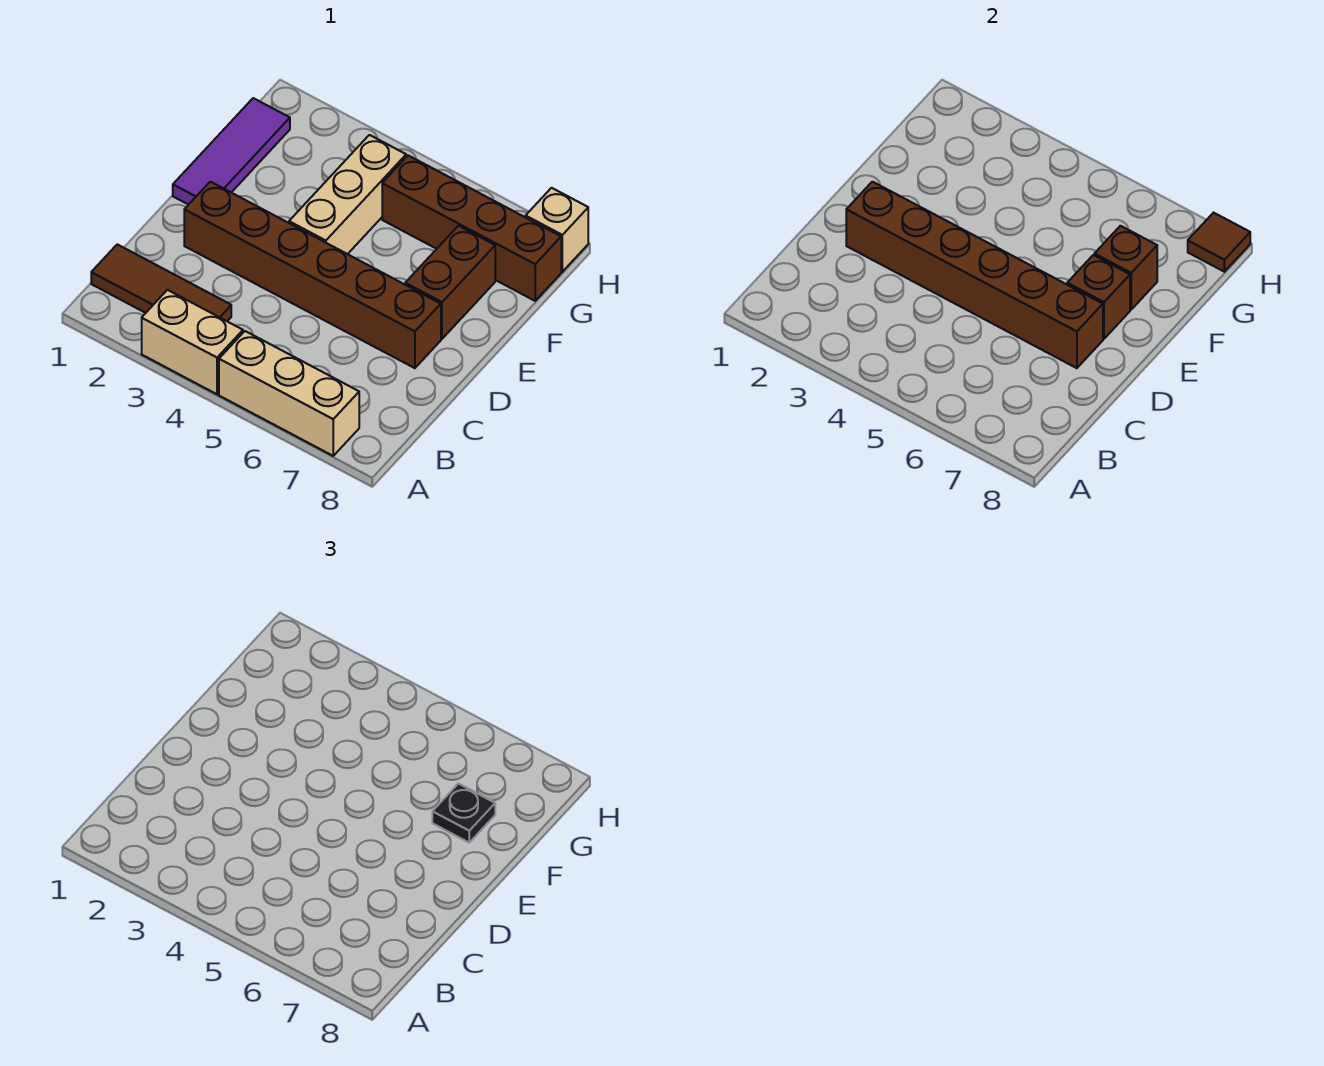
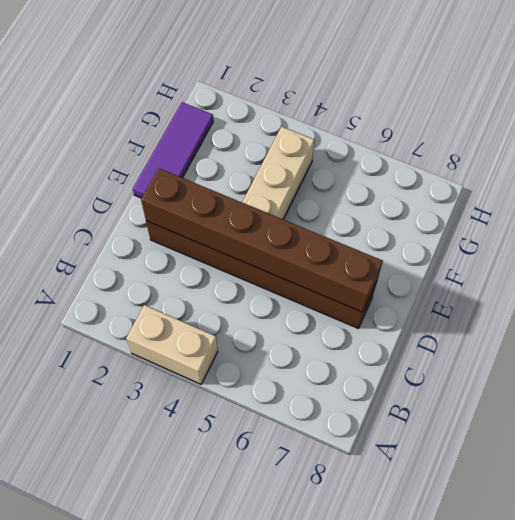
none -> tan brick A5:A7 level 1
none -> brown tile B1:B3 level 1
none -> brown brick E7:F7 level 1

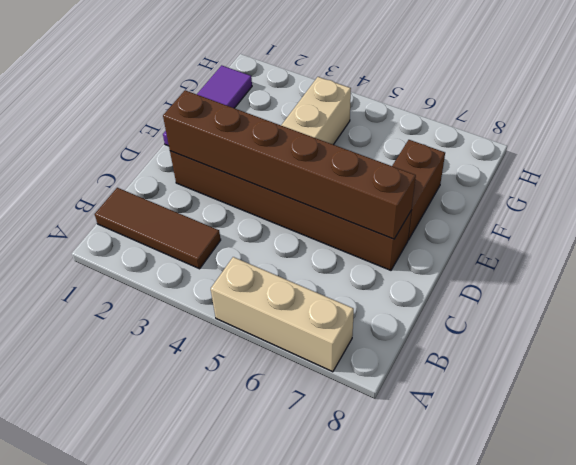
none -> tan brick A3:A4 level 1
none -> brown brick G5:G8 level 1
none -> tan brick H8 level 1

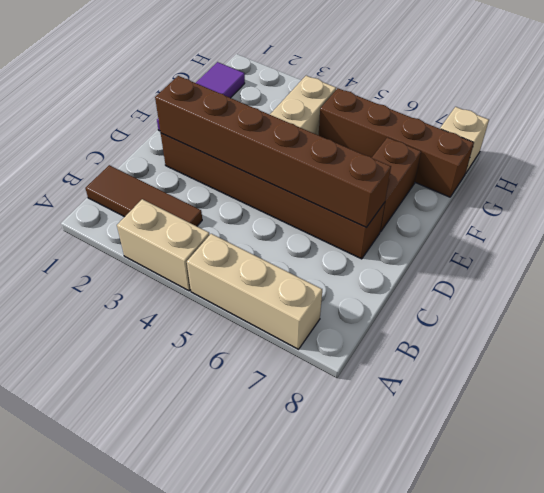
none -> brown brick E7 level 2
none -> brown brick F7 level 2
none -> brown tile H8 level 2

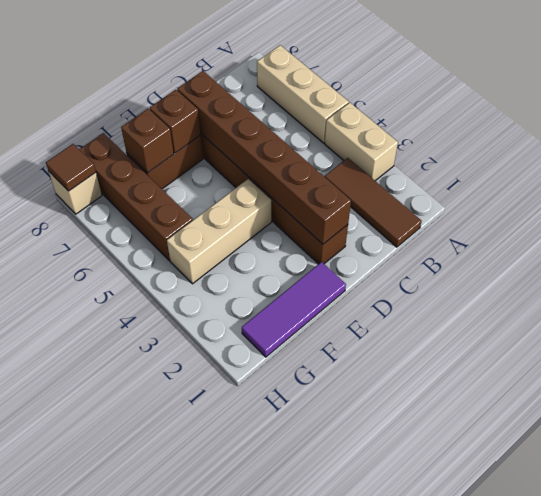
none -> black plate F7 level 3

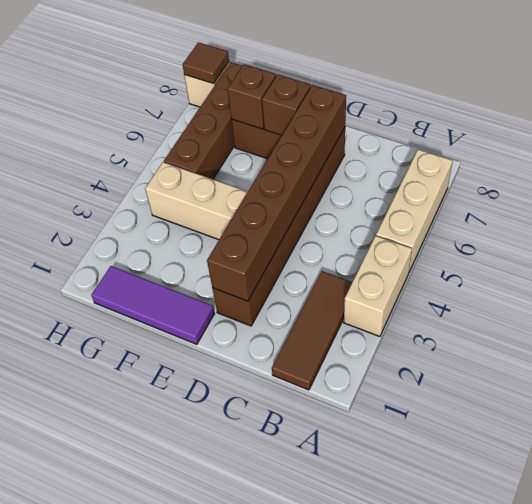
none -> black plate F7 level 3

